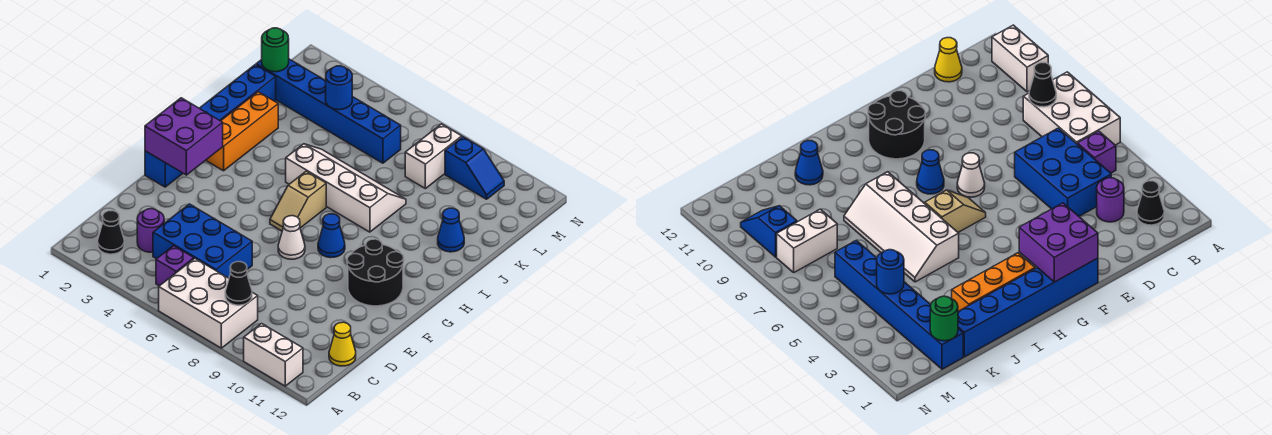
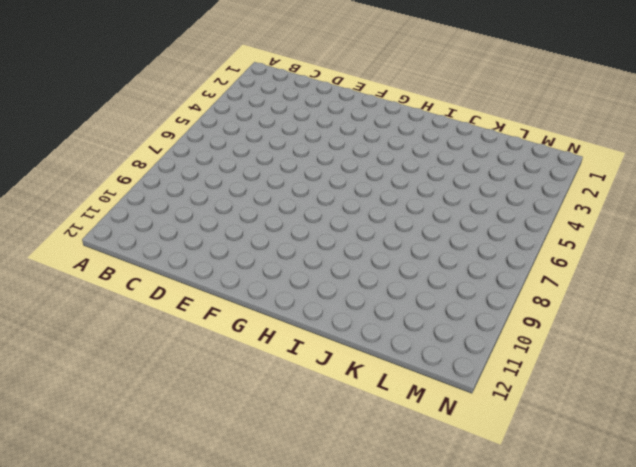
none -> white brick A6:B8 level 1
none -> white brick A10:A11 level 1
none -> black cone B2 level 1

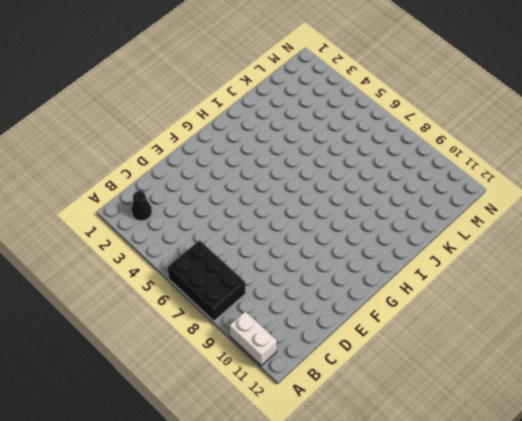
black brick A6:B8 level 1 -> white brick A6:B8 level 1
none -> purple brick B5 level 1
none -> purple round brick C3 level 1
none -> blue brick C4:D6 level 1

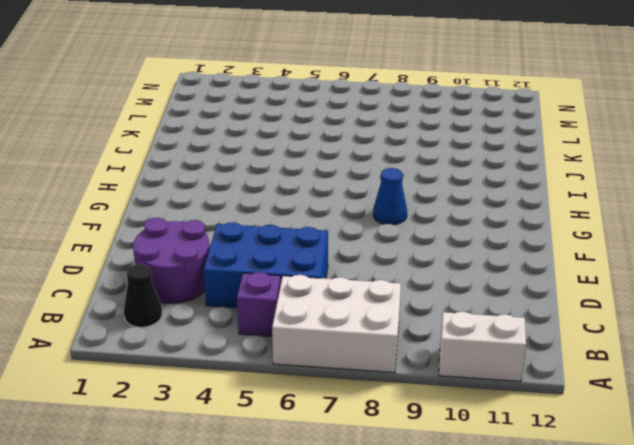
purple round brick C2:D3 level 1 -> purple round brick C3 level 1
none -> yellow cone C12 level 1
none -> blue brick F1:K1 level 1
none -> white cone F7 level 1

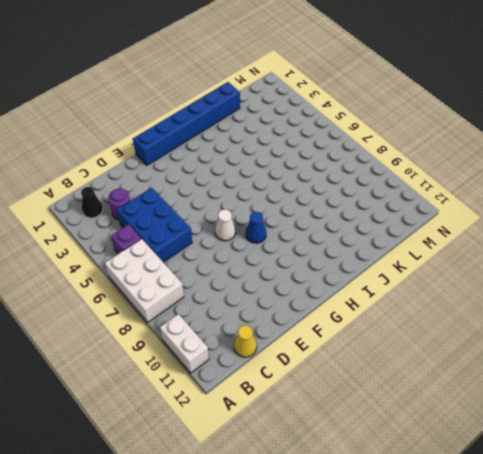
none -> black round brick F10:G11 level 1
none -> tan slope G6:H6 level 1 top H
none -> orange brick H2:J2 level 1

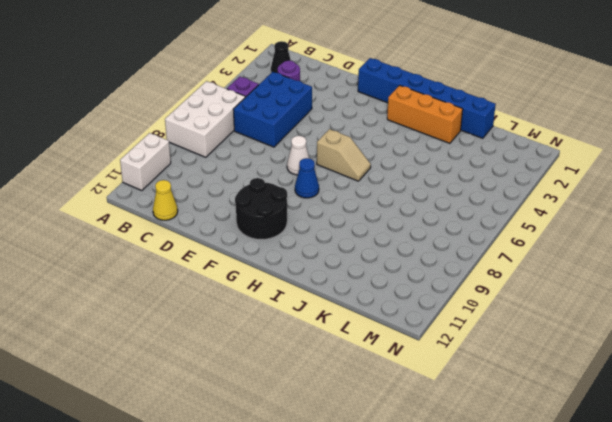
tan slope G6:H6 level 1 top G -> tan slope G6:H6 level 1 top H
none -> white slope I5:J8 level 1 top I
none -> blue cone J11 level 1
none -> blue brick L1:L6 level 1

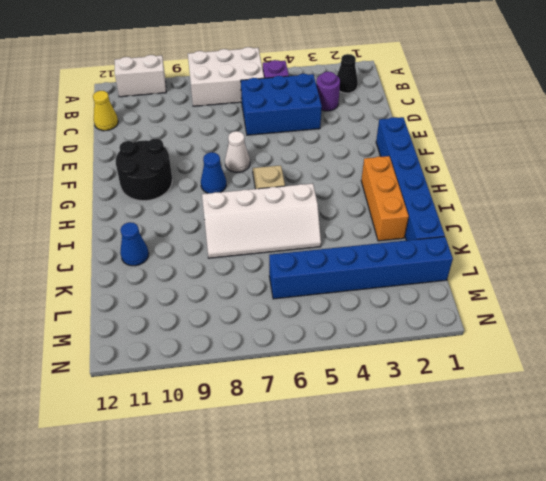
none -> white brick L8:M8 level 1
none -> blue slope M9:M10 level 1 top 9
none -> black cone B8 level 2

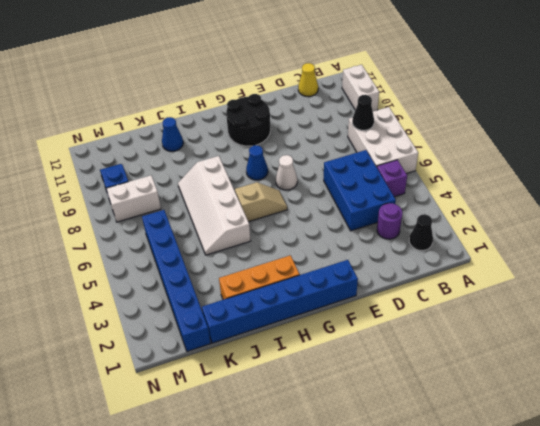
none -> purple brick F1:G2 level 2
none -> green round brick L1 level 2
none -> blue round brick L4 level 2

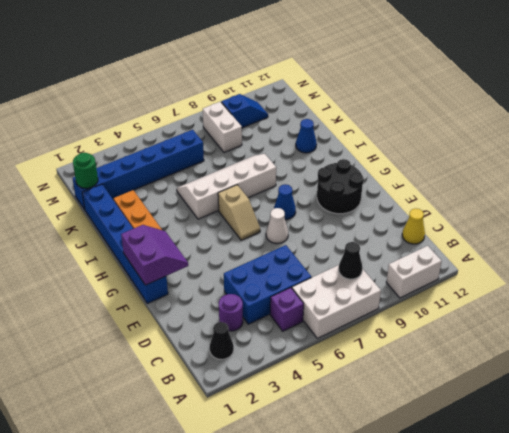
purple slope F1:G2 level 2 top 1 -> purple brick F1:G2 level 2
none -> blue round brick L4 level 2

